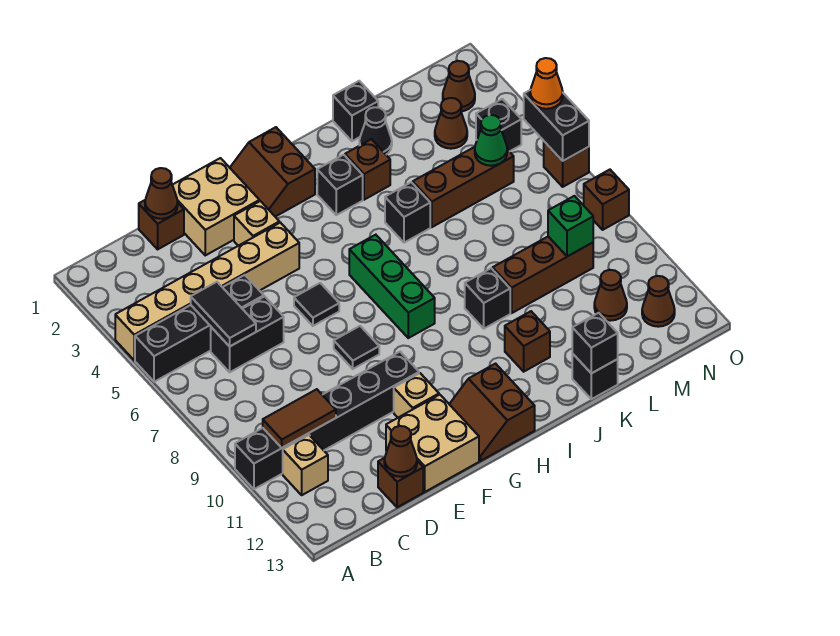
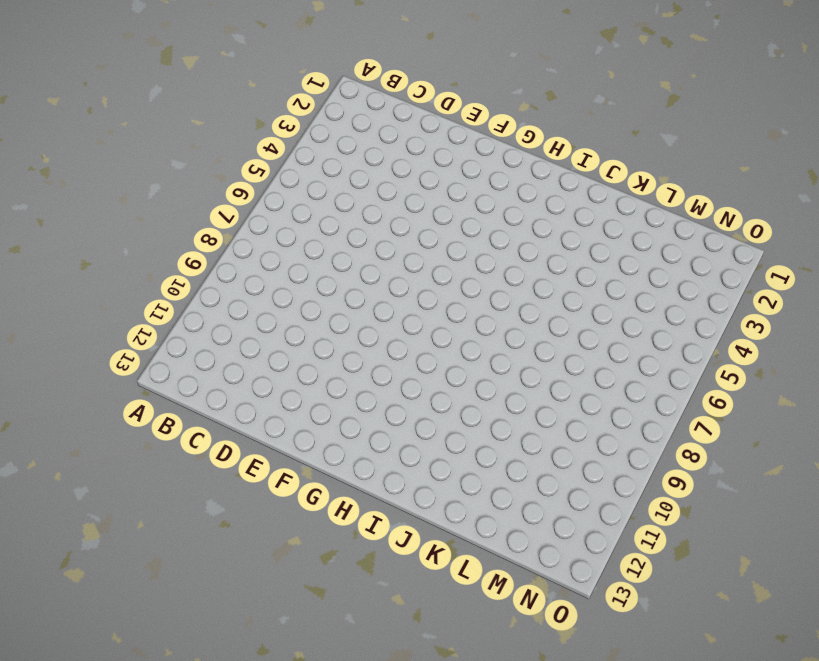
none -> tan brick A4:F4 level 1
none -> black brick A5:D5 level 1
none -> black brick A10:F10 level 1
none -> tan brick B11 level 1

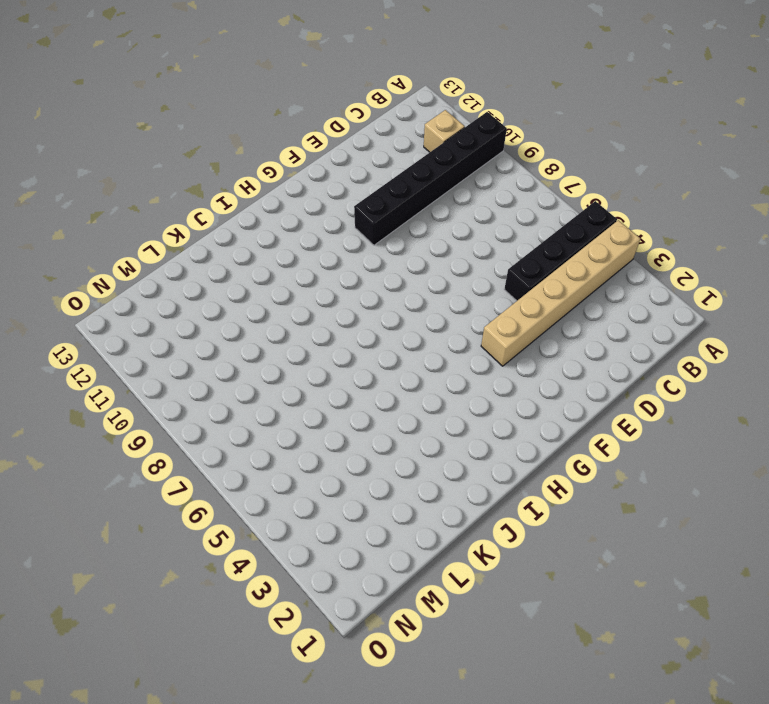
none -> black brick C6:D6 level 1
none -> brown brick D1 level 1
none -> brown brick D13 level 1
none -> tan brick E1:F2 level 1

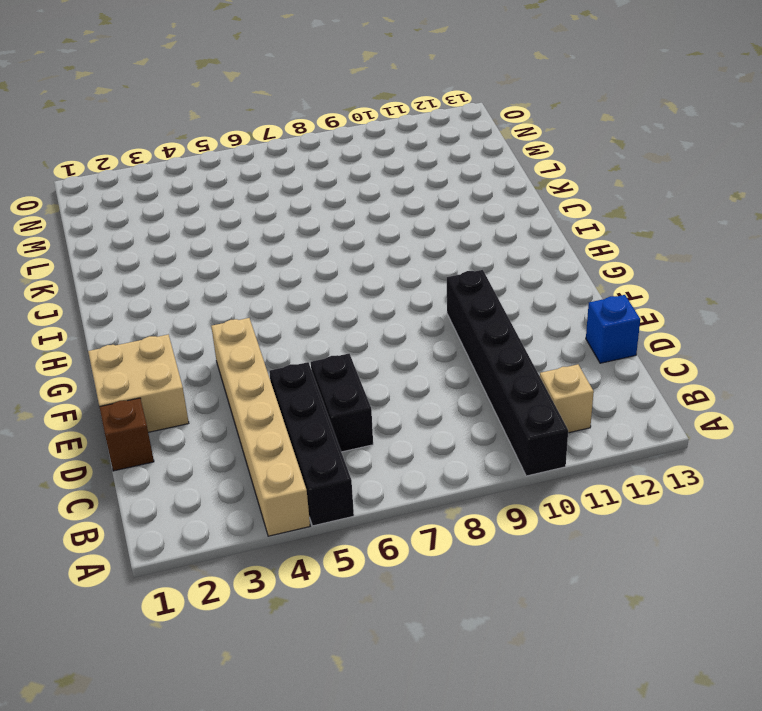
blue brick D13 level 1 -> brown brick D13 level 1
none -> tan brick E12:F13 level 1
none -> tan brick F3 level 1
none -> black tile F6 level 1
none -> black tile F8 level 1

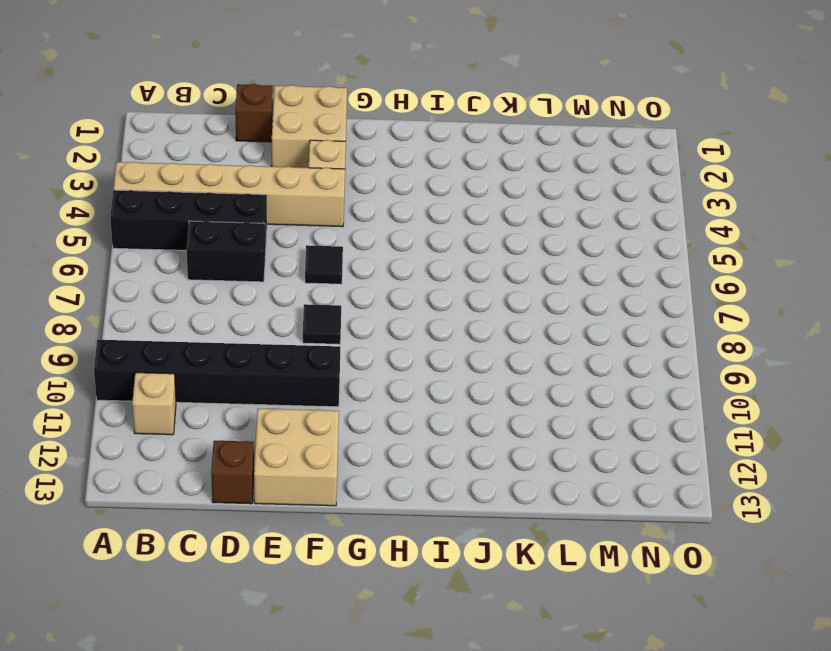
none -> tan brick F11 level 1
none -> brown slope G1:H2 level 1 top H
none -> brown slope G12:H13 level 1 top H
none -> green brick H6:H8 level 1

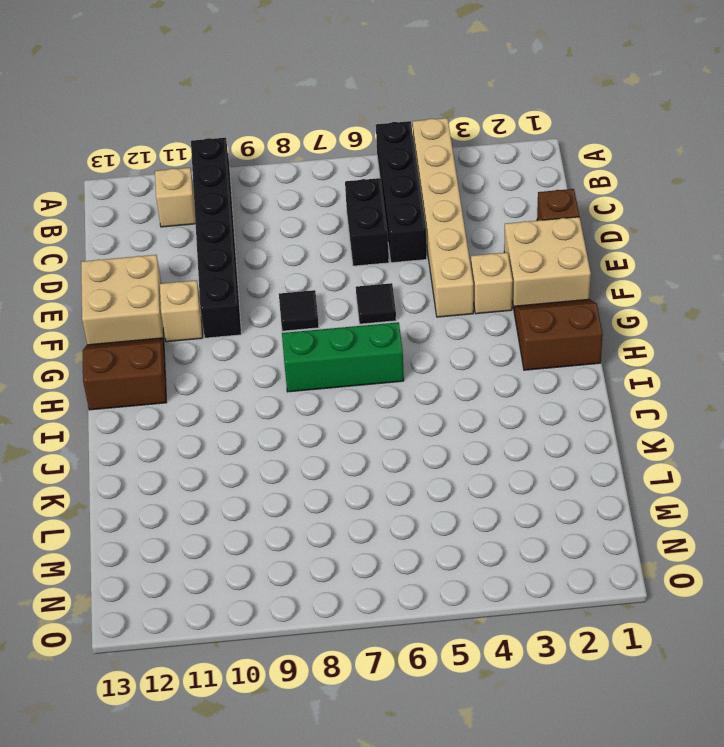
none -> brown brick D13 level 1
none -> black brick I3 level 1
none -> brown brick J3 level 1
none -> black brick J5 level 1

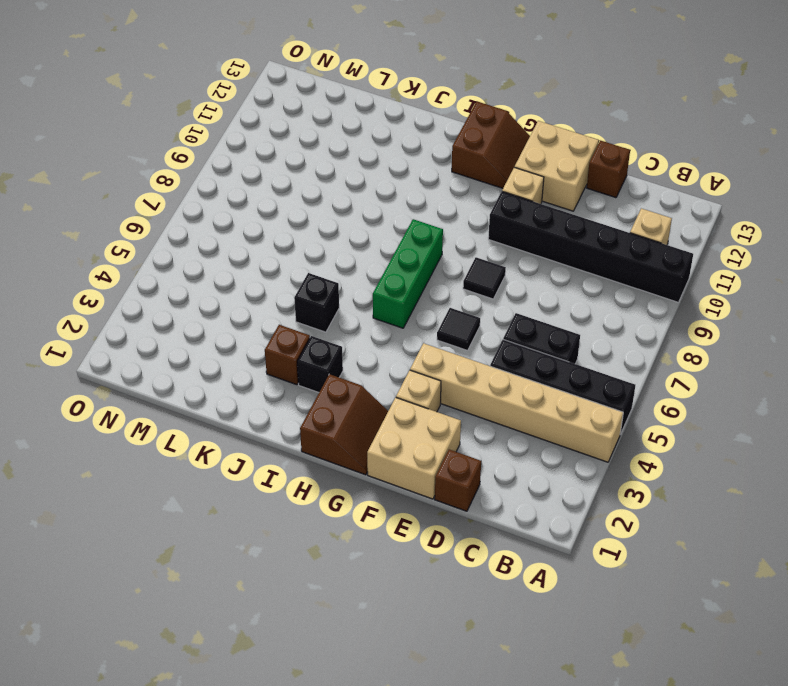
none -> black brick J9 level 1
none -> brown brick J11 level 1
none -> black brick K1 level 1
none -> black cone K2 level 1

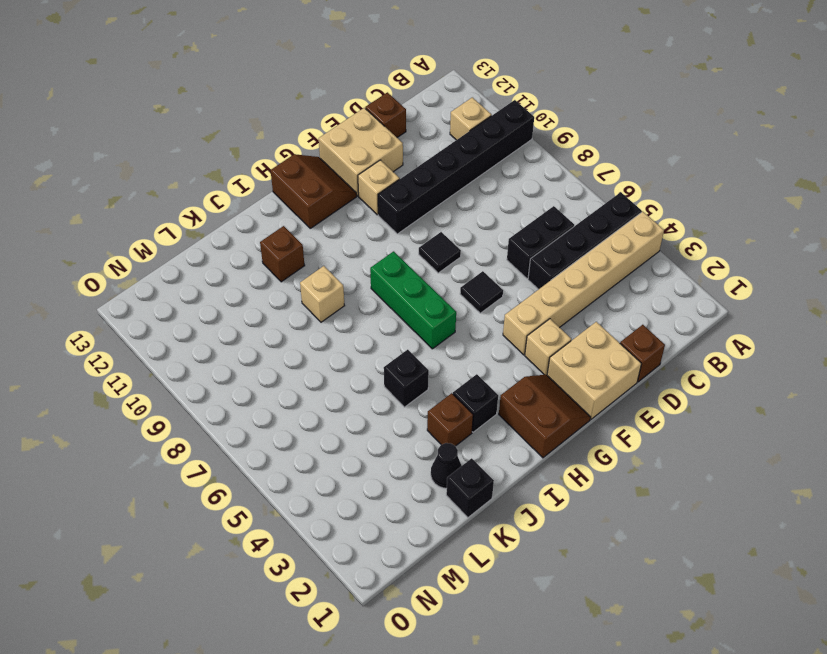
tan brick J9 level 1 -> black brick J9 level 1
none -> brown brick K5:M5 level 1
none -> brown brick K9:M9 level 1
none -> black brick K13 level 1
none -> brown cone M3 level 1

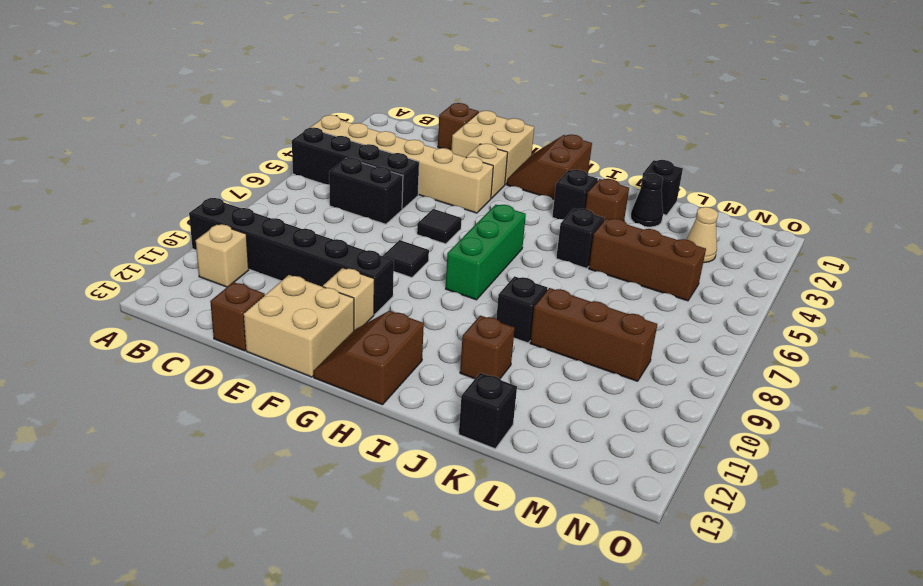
tan cone M3 level 1 -> brown cone M3 level 1
none -> brown cone M11 level 1
none -> brown cone N2 level 1
none -> black brick N4 level 1
none -> brown cone N12 level 1

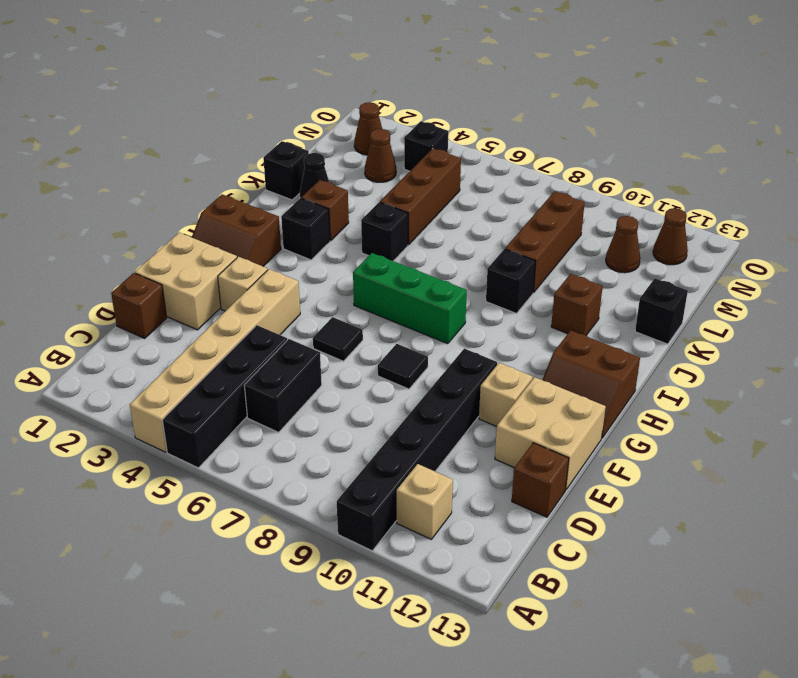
none -> brown brick O6 level 1
none -> brown brick O8 level 1
none -> brown tile B10:C10 level 2
none -> black tile C5:C6 level 2

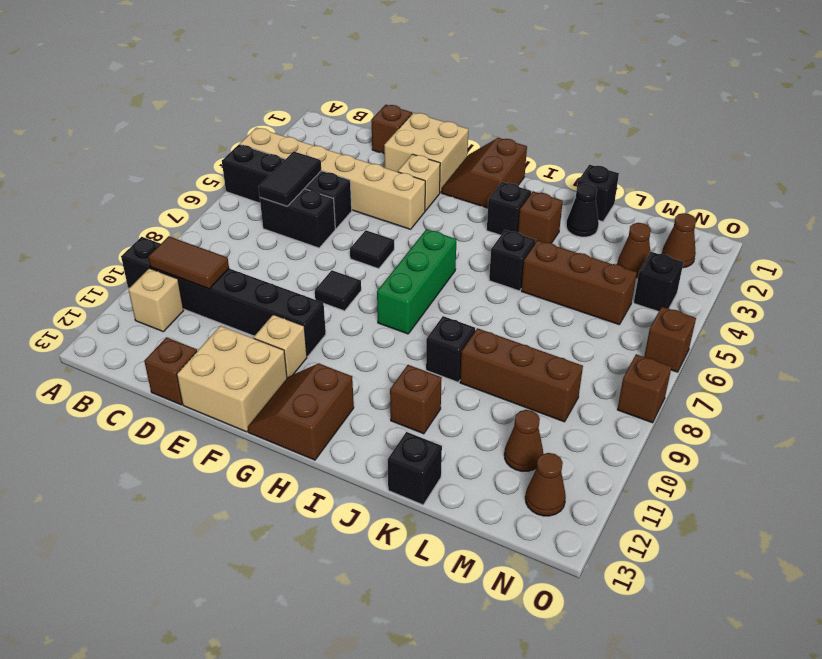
none -> brown cone D1 level 2
none -> brown cone D13 level 2
none -> black brick K13 level 2
none -> green cone M5 level 2

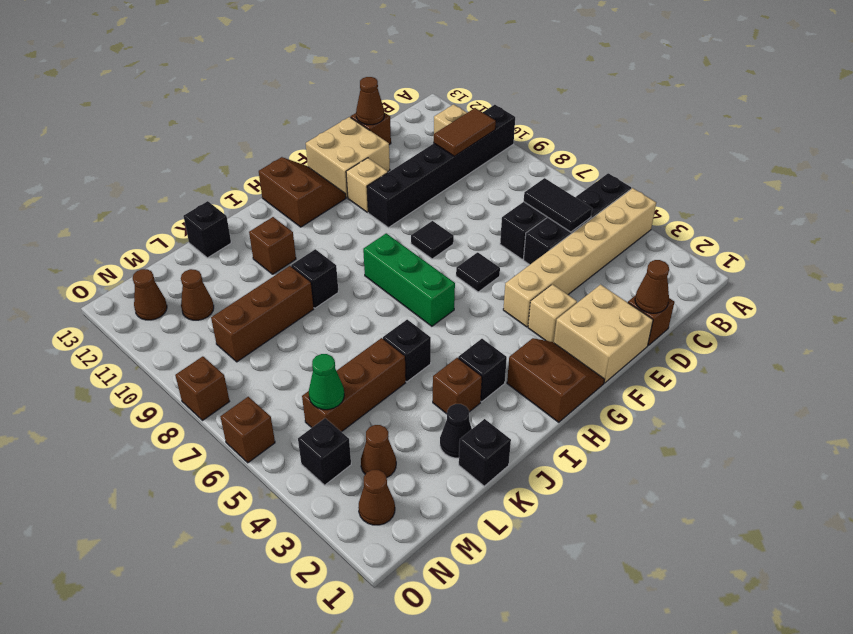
none -> black brick K13 level 2
none -> green brick M9 level 2
none -> black brick O5:O6 level 2
none -> orange cone O5 level 3

